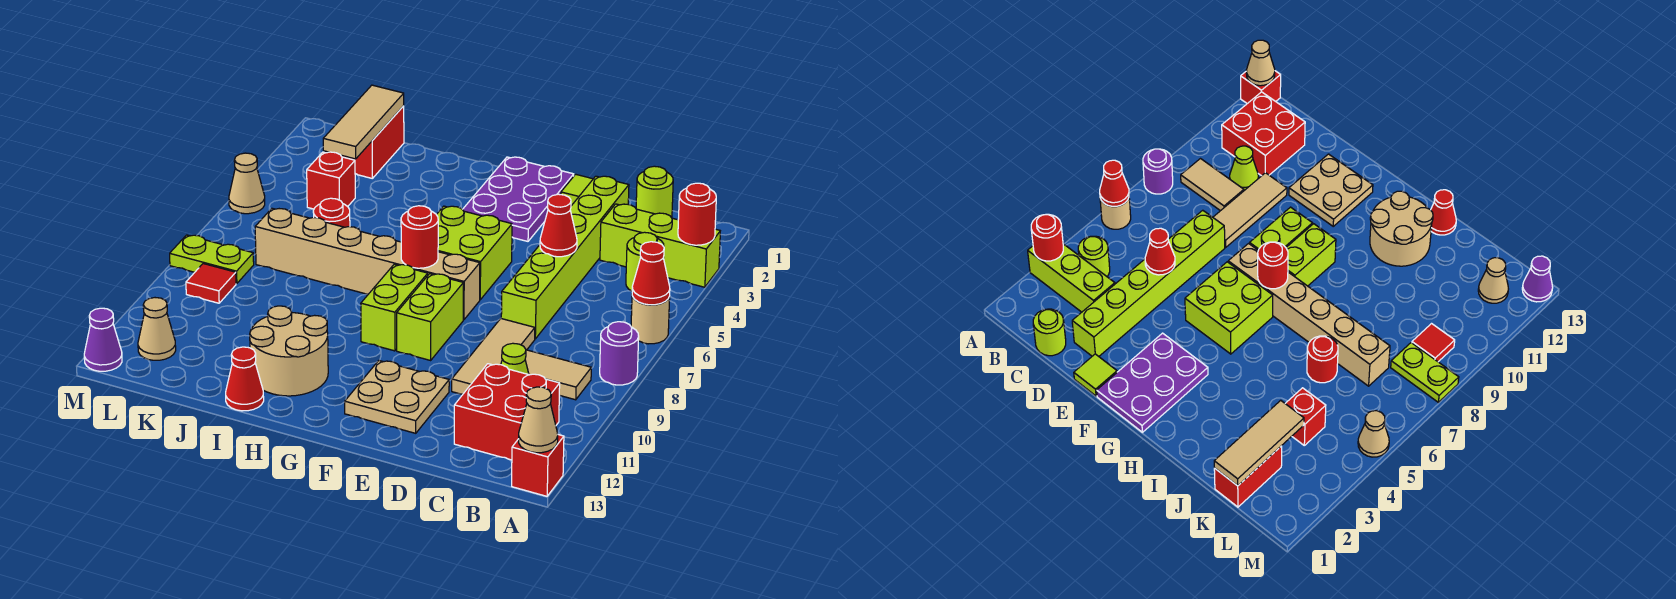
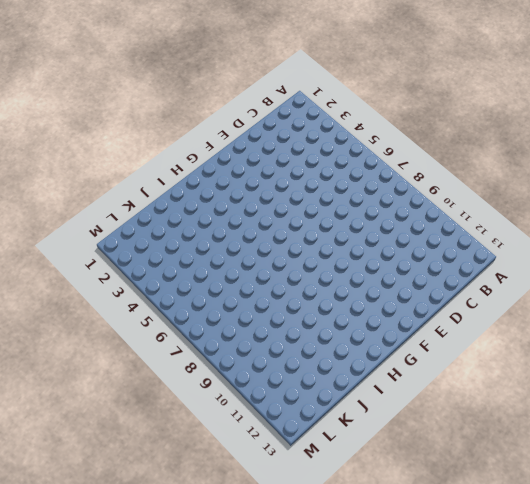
none -> lime brick A3:C3 level 1
none -> tan round brick A6 level 1
none -> purple round brick A8 level 1
none -> red brick A13 level 1

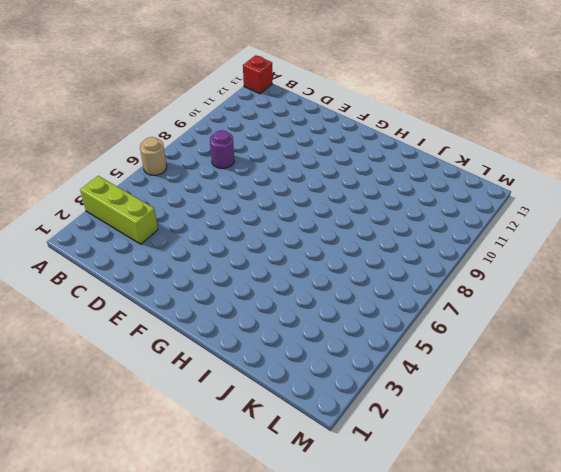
purple round brick C8 level 1 -> purple round brick A8 level 1
none -> lime round brick B4 level 1
none -> tan tile B9:C9 level 1
none -> red brick B11:C12 level 1
none -> lime round brick C1 level 1

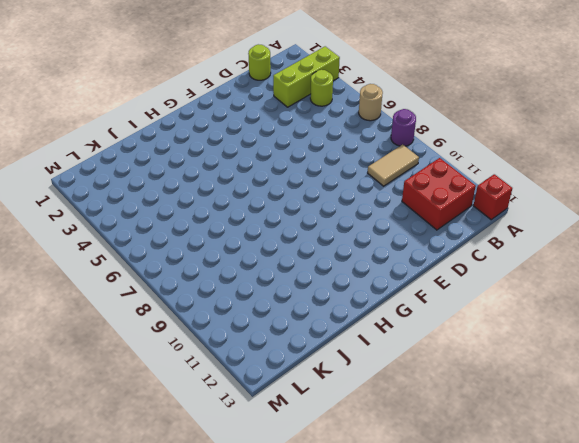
none -> lime cone C10 level 1
none -> lime brick D2:D7 level 1
none -> tan tile D8:D10 level 1
none -> lime tile E1 level 1

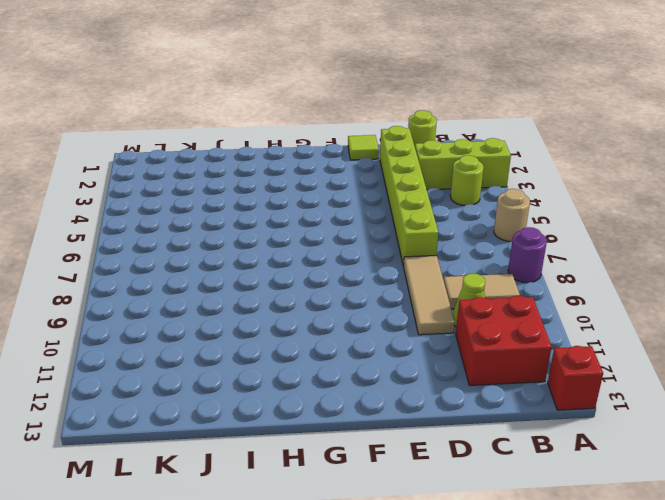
none -> tan plate E11:F12 level 1
none -> purple plate F1:G3 level 1
none -> lime brick F5:G6 level 1
none -> tan brick F7:K7 level 1

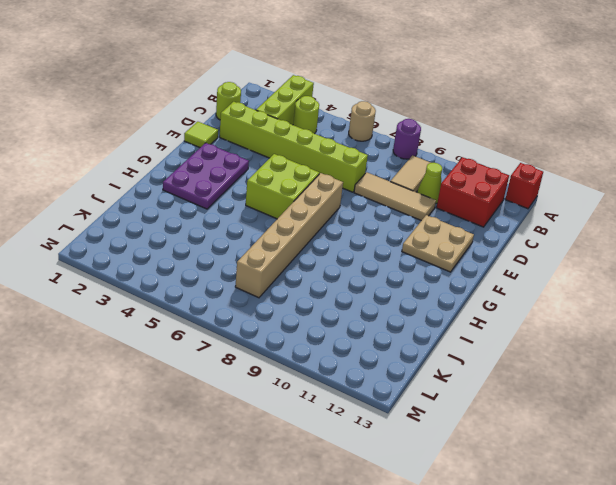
purple plate F2:H3 level 1 -> purple plate F1:G3 level 1
none -> lime brick F8:F9 level 1
none -> lime brick G8:G9 level 1
none -> tan round brick H11:I12 level 1
none -> red cone I13 level 1

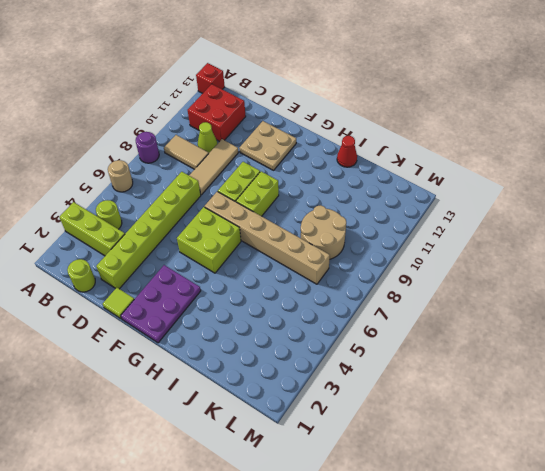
tan round brick J8:K9 level 1 -> tan round brick H11:I12 level 1
none -> red round brick J6 level 1
none -> red brick K1:K2 level 1
none -> red brick K4 level 1
none -> lime plate L8:M8 level 1

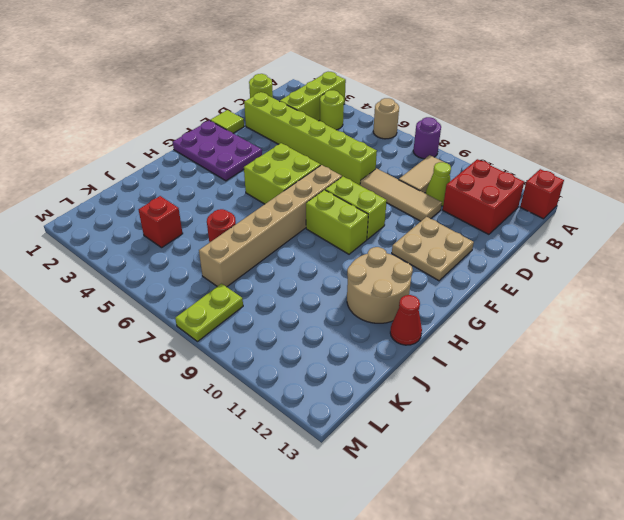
none -> red brick K1:K2 level 1
none -> red tile L9 level 1
none -> tan cone L12 level 1
none -> tan cone M5 level 1

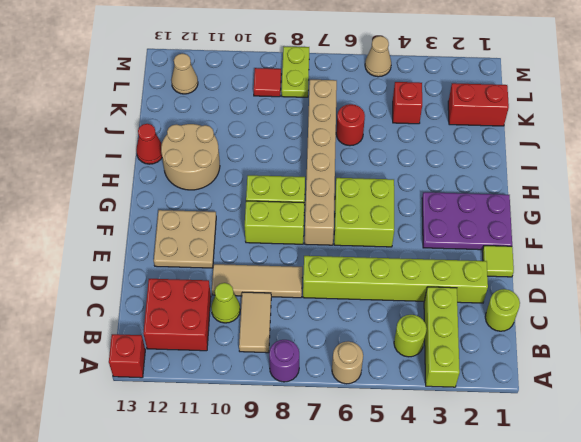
none -> purple cone M13 level 1
none -> red round brick A3 level 2
none -> red cone A6 level 2
none -> tan cone A13 level 2

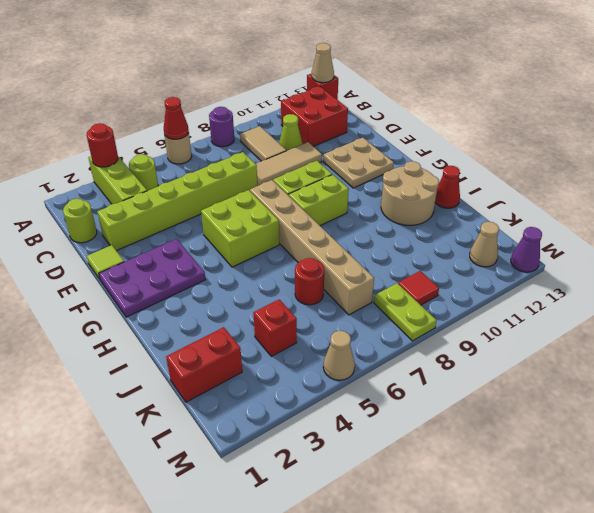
none -> red cone D5 level 2
none -> red round brick G7 level 2
none -> tan tile K1:K3 level 2

